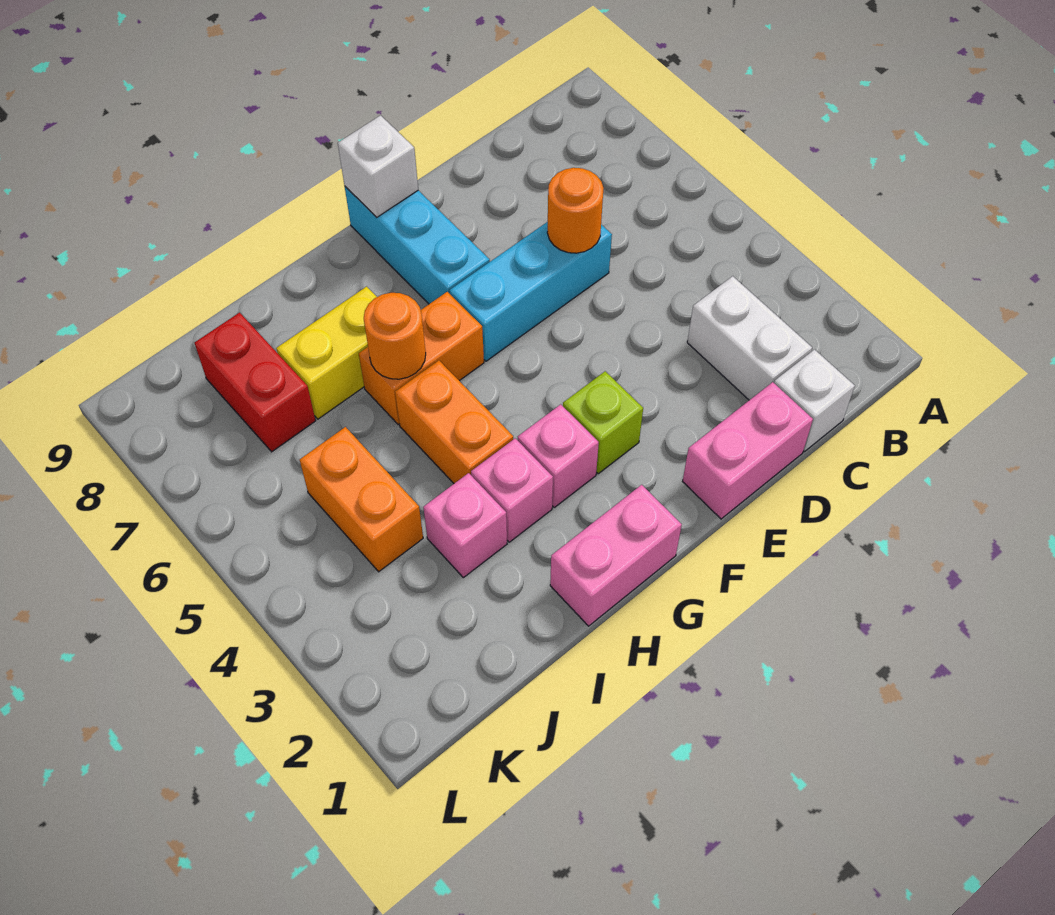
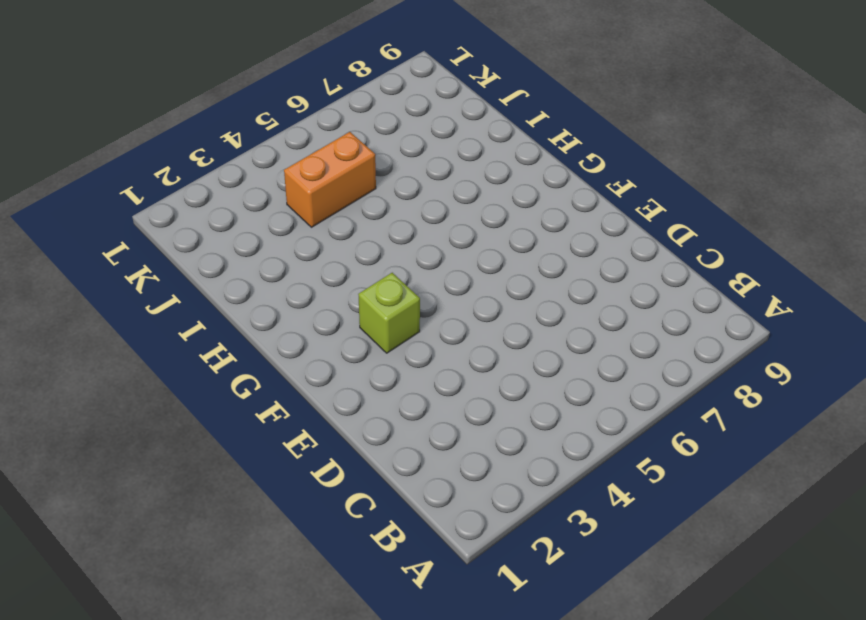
none -> white brick C1 level 1
none -> white brick C2:C3 level 1
none -> pink brick D1:E1 level 1

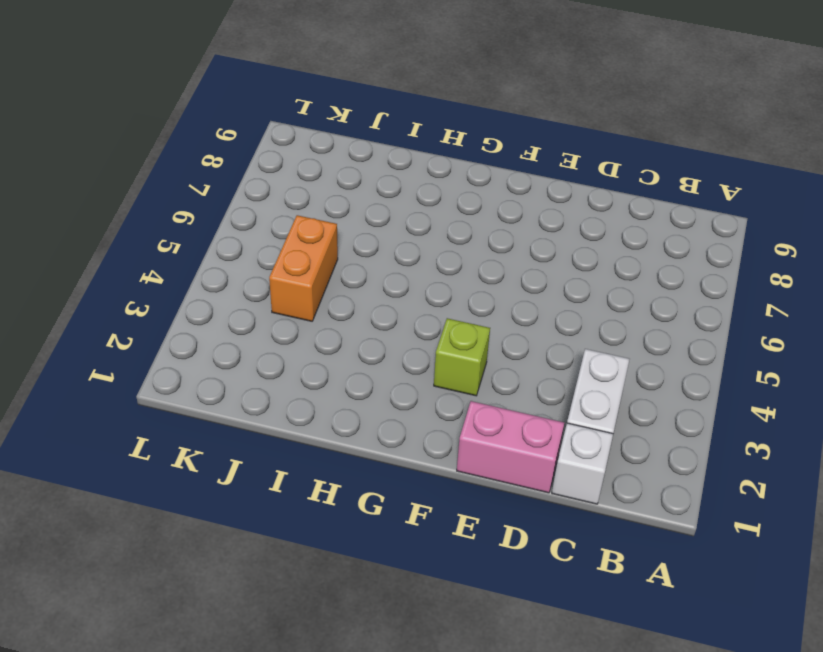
none -> cyan brick D6:F6 level 1
none -> cyan brick F7:F9 level 1
none -> pink brick G1:H1 level 1

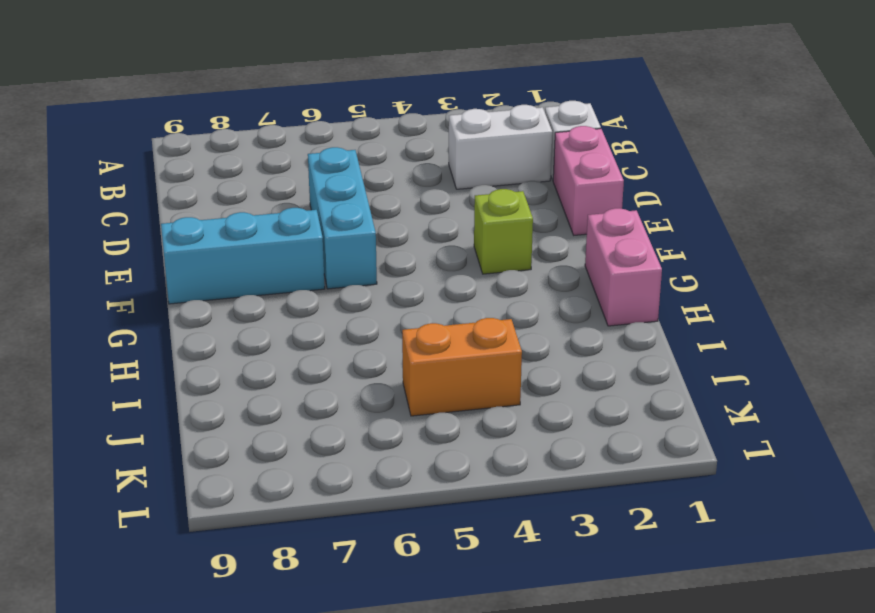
none -> pink brick G3 level 1
none -> orange brick G6:H6 level 1
none -> pink brick H3 level 1

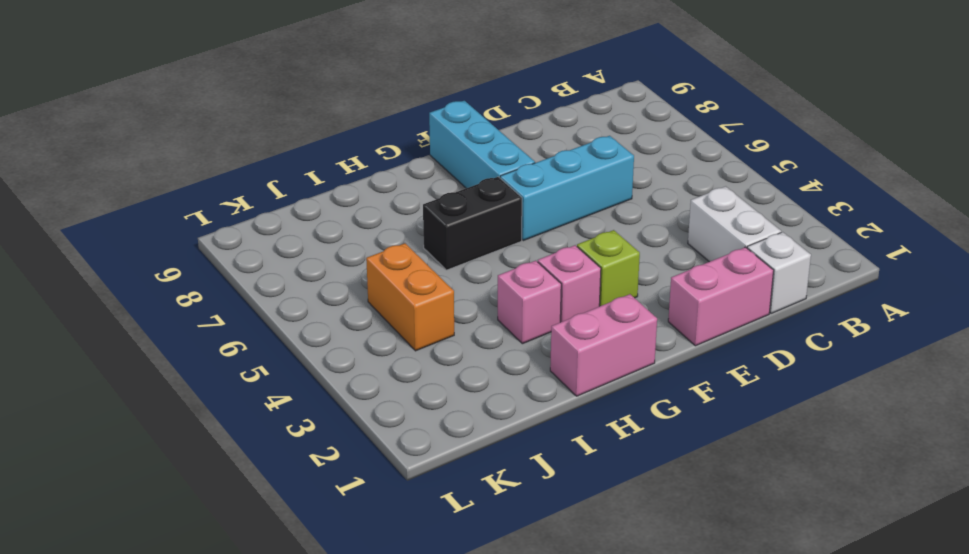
black brick G6:H6 level 1 -> orange brick G6:H6 level 1
none -> orange brick H4:H5 level 1
none -> yellow brick H7:I7 level 1
none -> pink brick I3 level 1

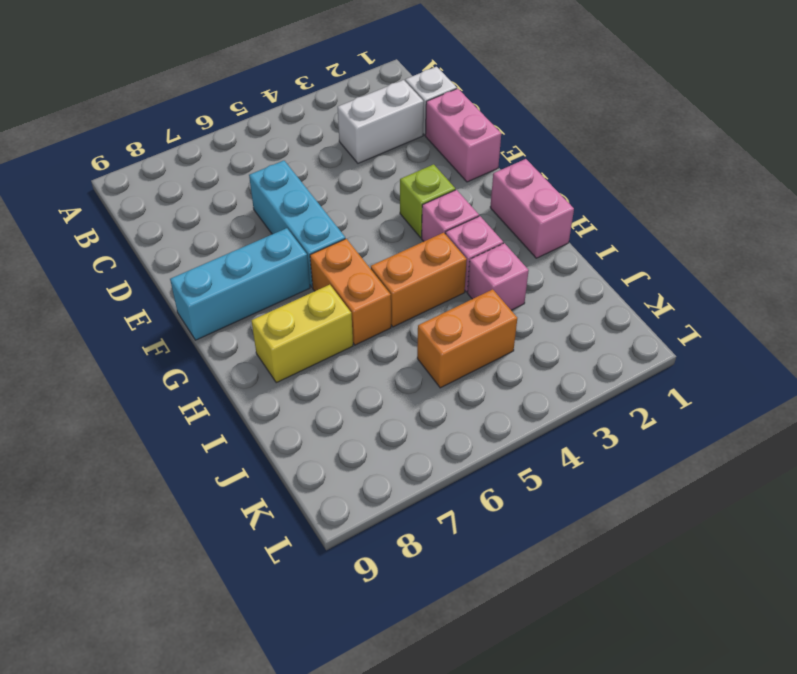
yellow brick H7:H8 level 1 -> yellow brick H7:I7 level 1
none -> red brick J7:J8 level 1
none -> orange round brick D6 level 2
none -> white brick F9 level 2

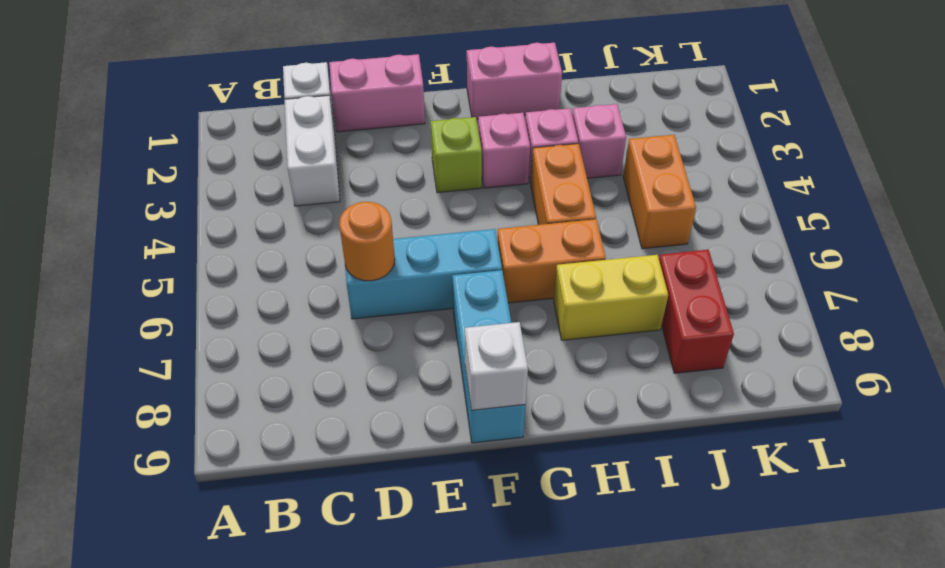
none -> orange round brick H6 level 2

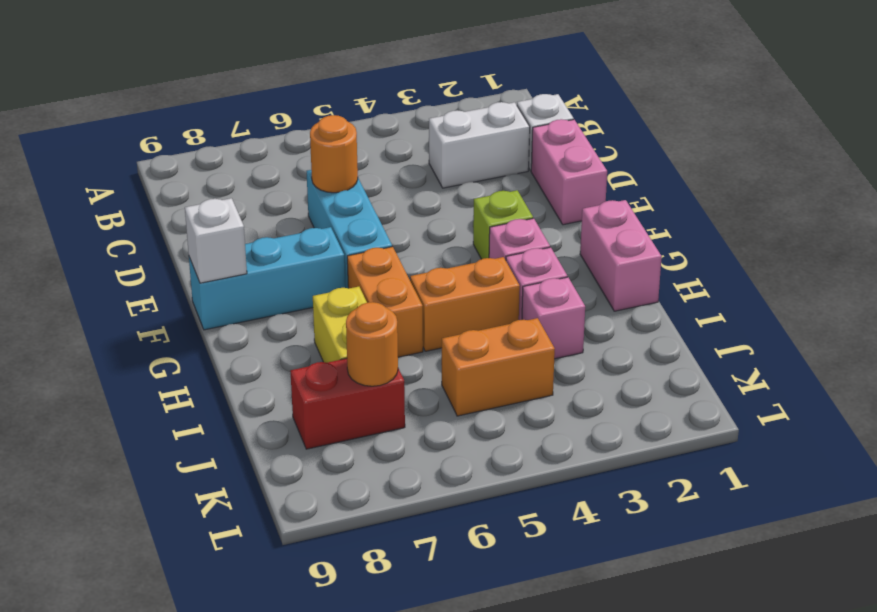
orange round brick J7 level 2 -> orange round brick H6 level 2

